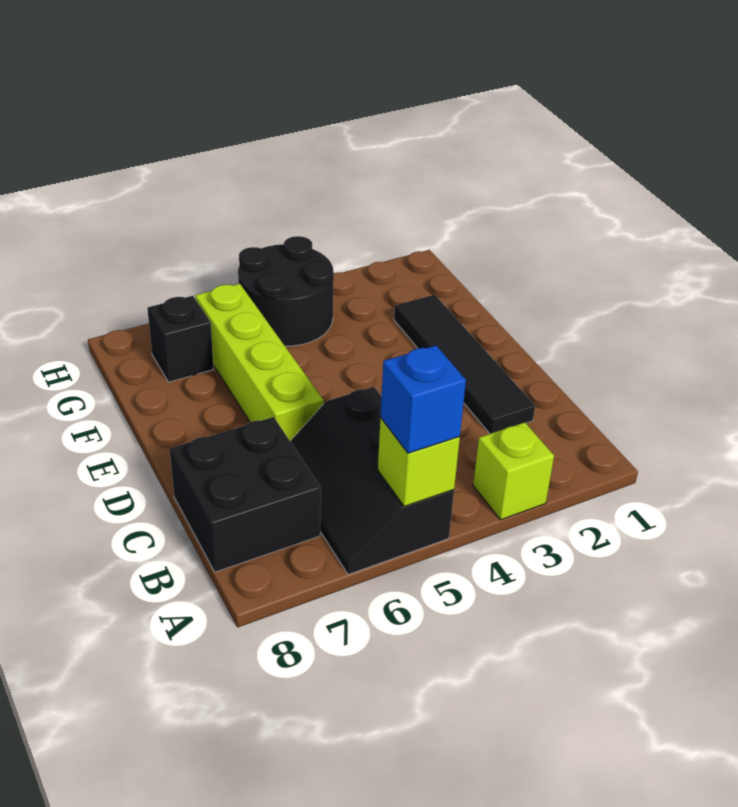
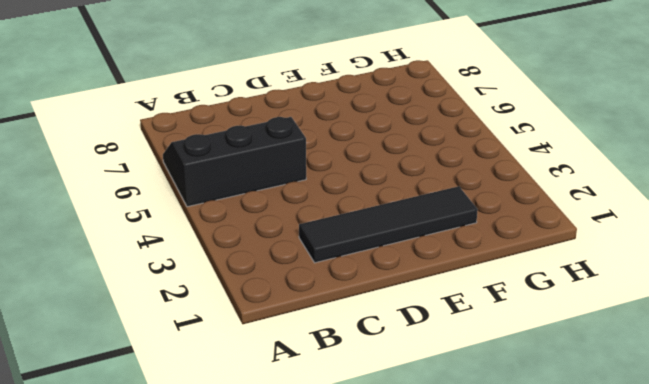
none -> lime brick A3 level 1
none -> black brick B7:C8 level 1

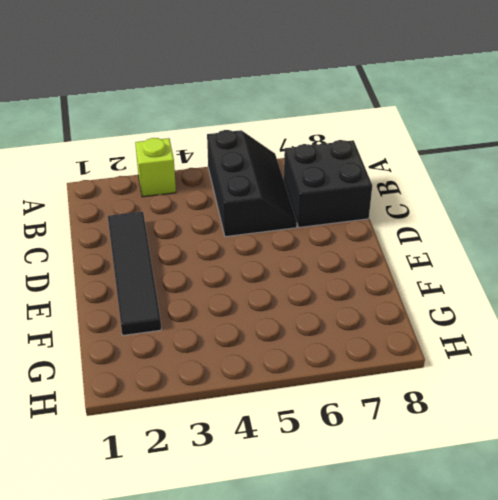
none -> lime brick D6:G6 level 1
none -> black round brick G4:H5 level 1

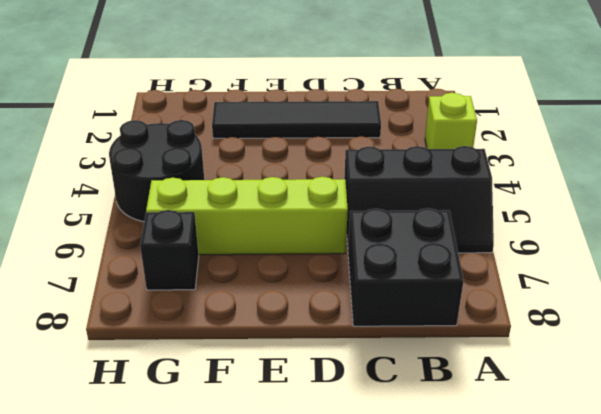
none -> lime brick A5 level 2
none -> blue brick A5 level 3

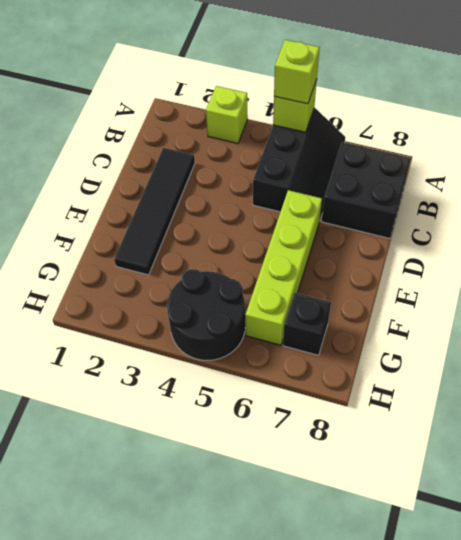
lime brick A5 level 3 -> blue brick A5 level 3

